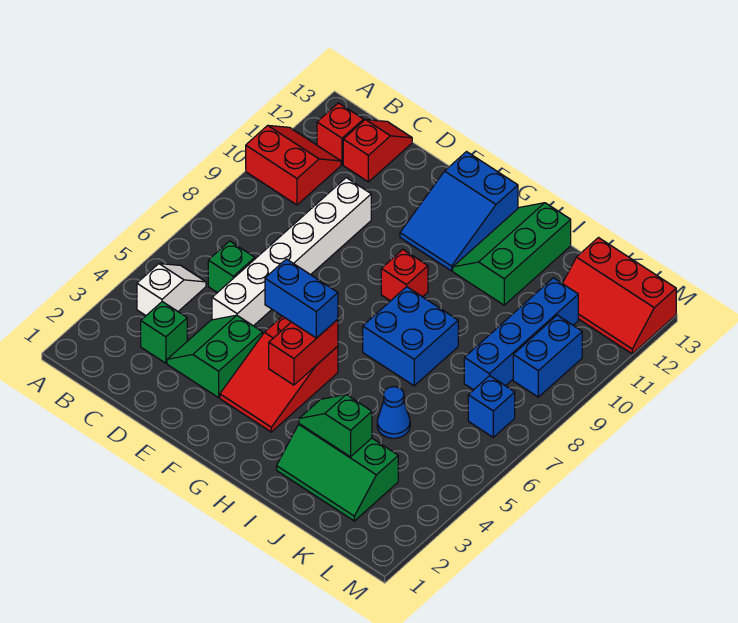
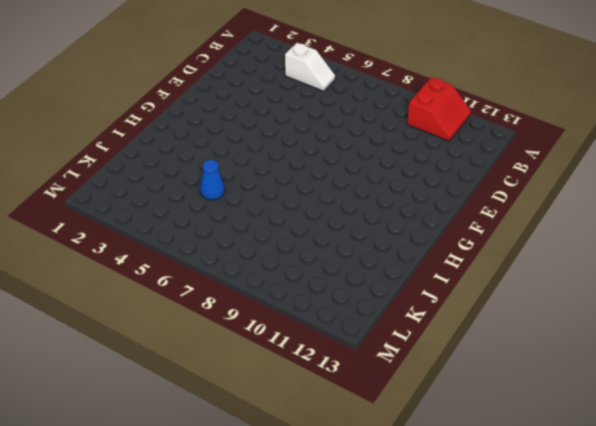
none -> red brick B12 level 1
none -> green brick C3 level 1
none -> green brick C6 level 1

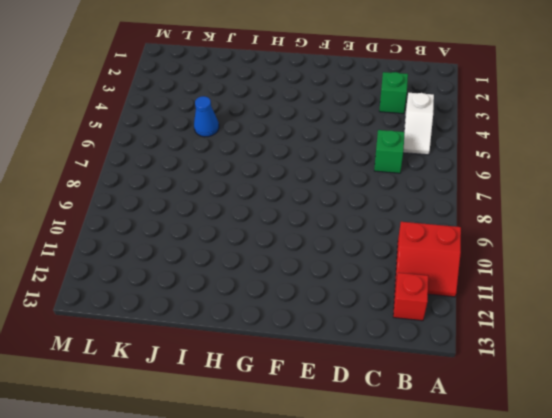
none -> red slope C12:C13 level 1 top 12
none -> green slope D3:E4 level 1 top E
none -> white brick D5:D10 level 1

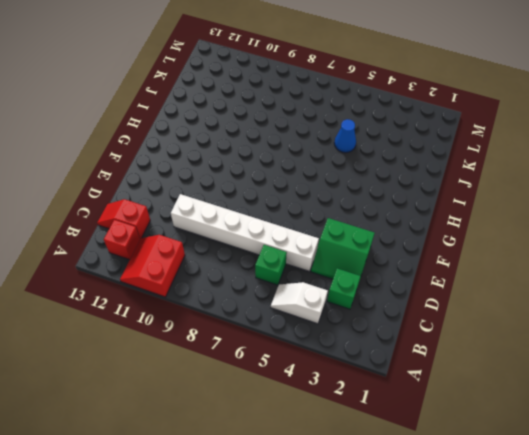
none -> red slope F3:G5 level 1 top 5
none -> blue slope F11:G13 level 1 top 13
none -> red brick G9 level 1

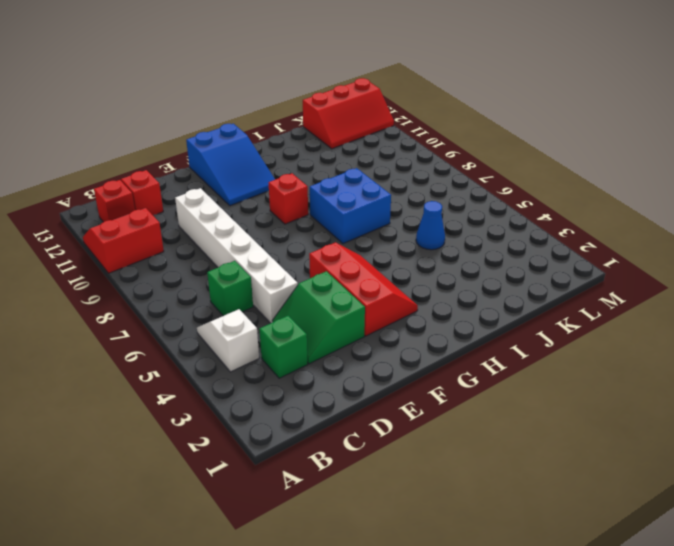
red slope F3:G5 level 1 top F -> red slope F3:G5 level 1 top 5
none -> green slope H11:I13 level 1 top I
none -> green slope I2:K3 level 1 top 3
none -> blue brick K8:K11 level 1

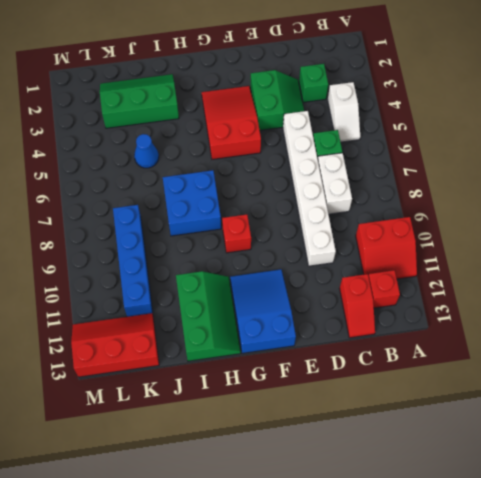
white brick C7:C8 level 1 -> none
none -> blue brick L7 level 1
none -> blue brick L9:L10 level 1
none -> red brick G4:G5 level 2

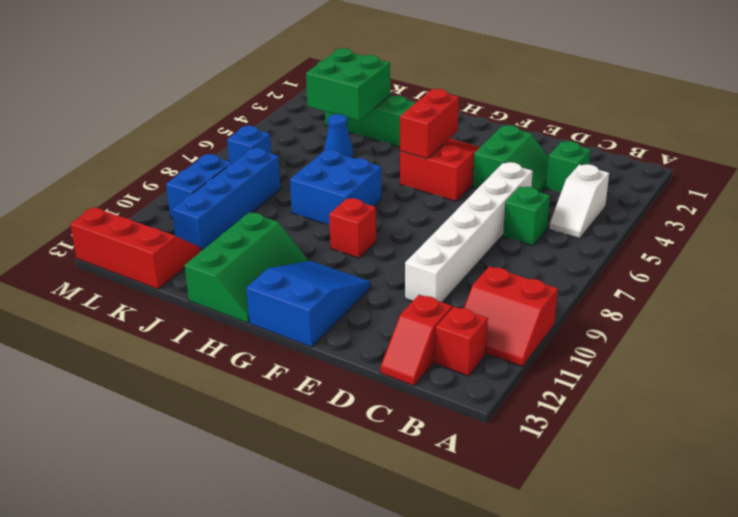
green brick J3:K4 level 2 -> green slope I3:J3 level 2 top J
none -> blue brick F5:G5 level 3

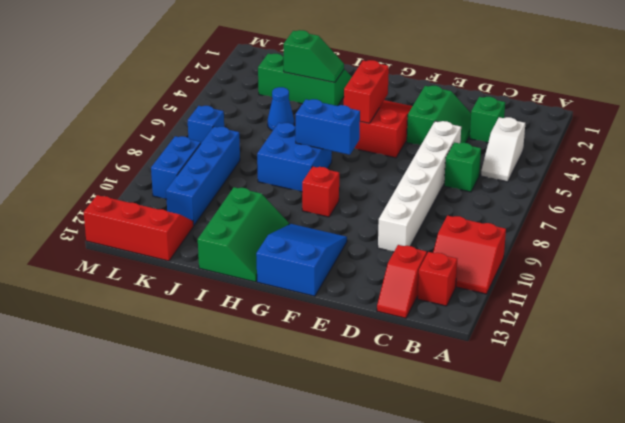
blue brick G7:H7 level 2 -> blue brick F5:G5 level 3

